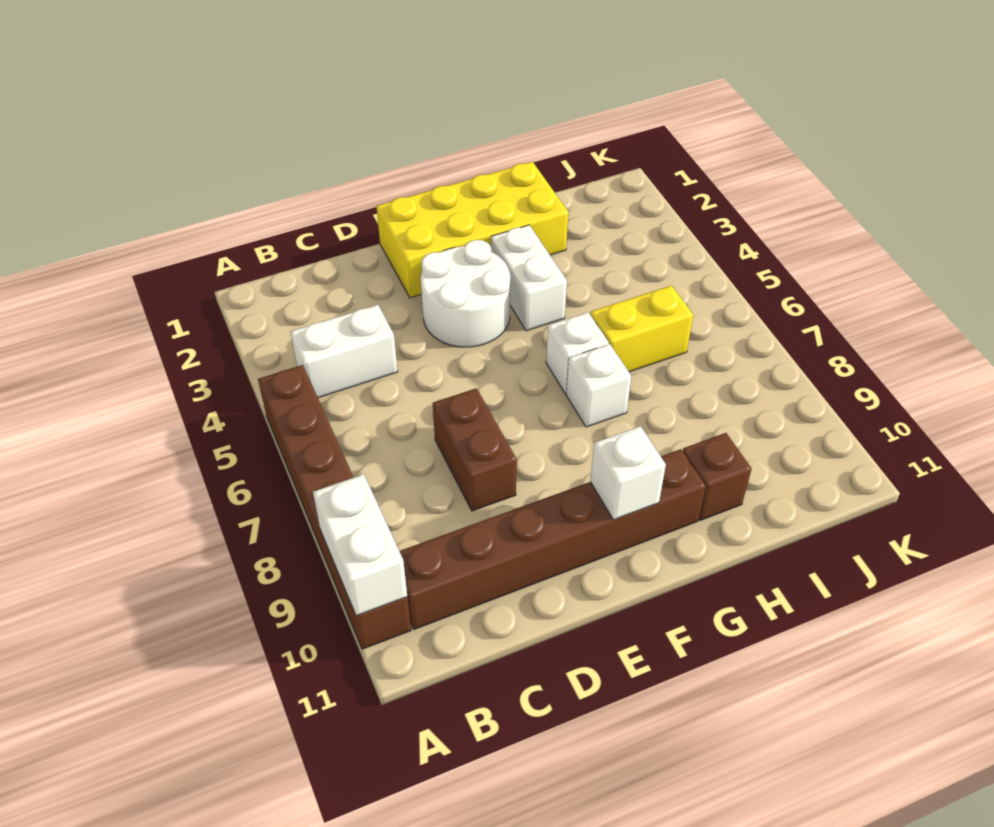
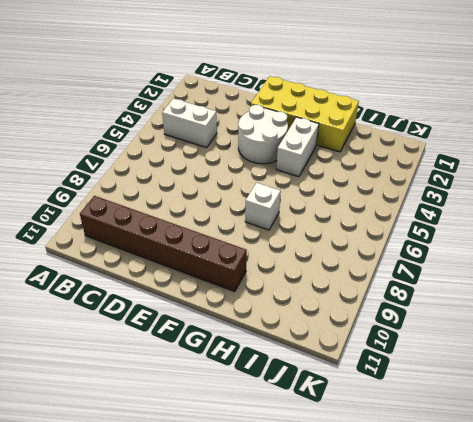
none -> brown brick A5:A10 level 1
none -> brown brick D7:D8 level 1
none -> white brick G6 level 1

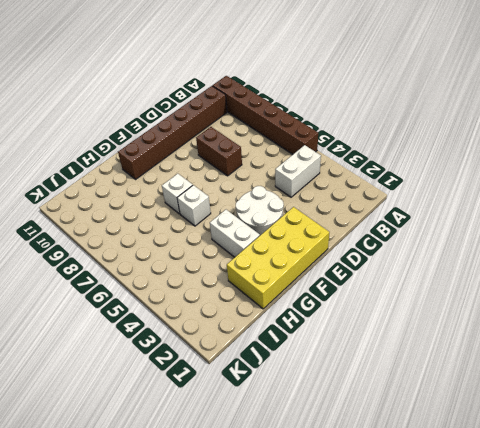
none -> yellow brick H6:I6 level 1
none -> brown brick H10 level 1
none -> white brick A9:A10 level 2

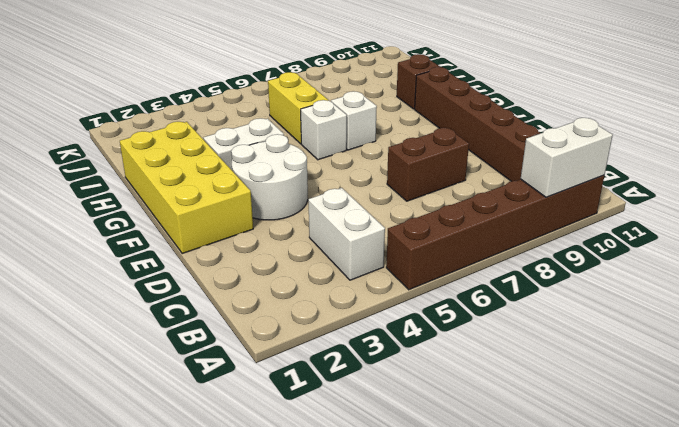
none -> white brick F10 level 2

